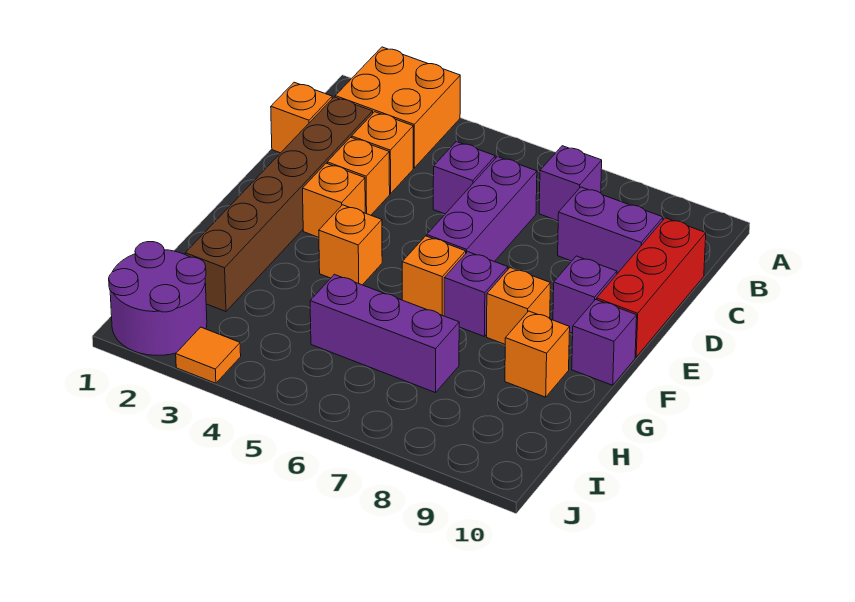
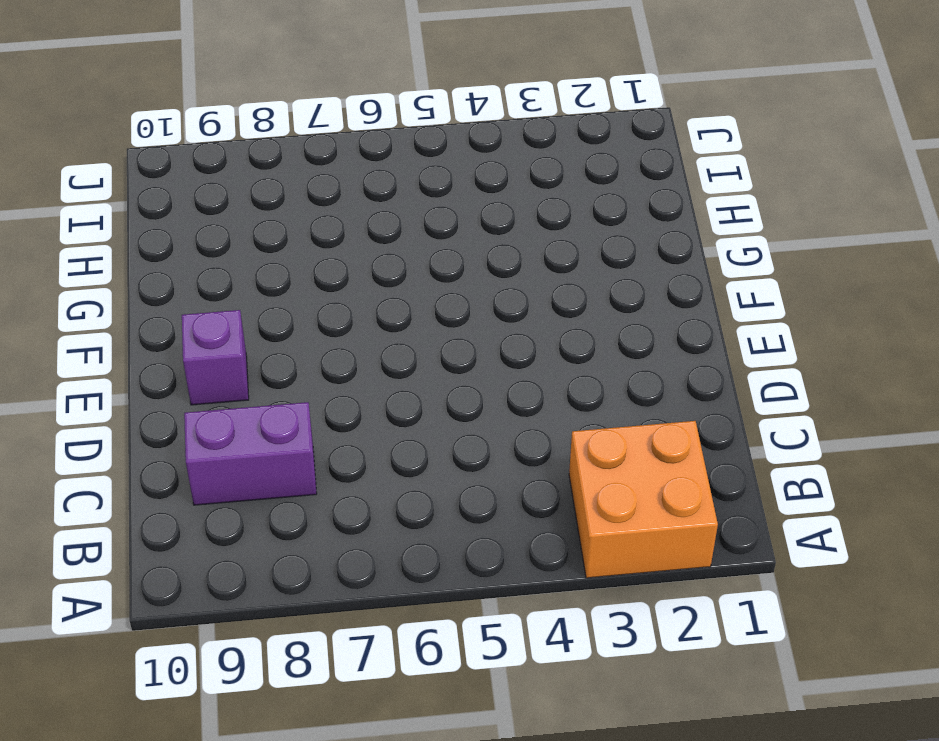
none -> purple brick B7 level 1
none -> orange brick C1 level 1
none -> brown brick C2:H2 level 1

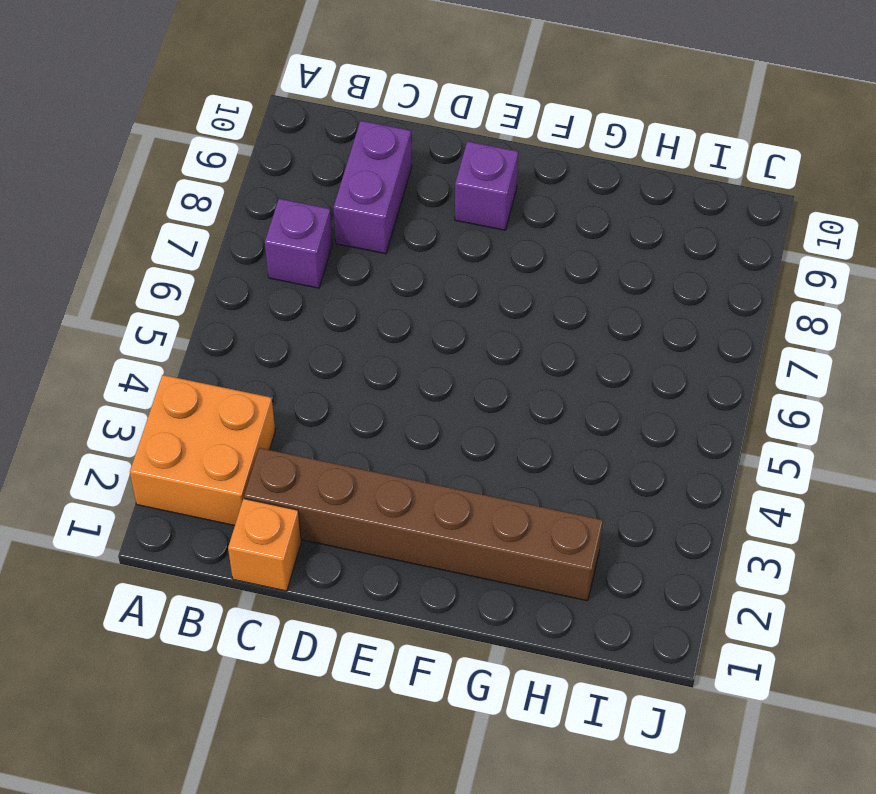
none -> orange brick C3 level 1
none -> purple brick C5 level 1
none -> purple brick C6:E6 level 1

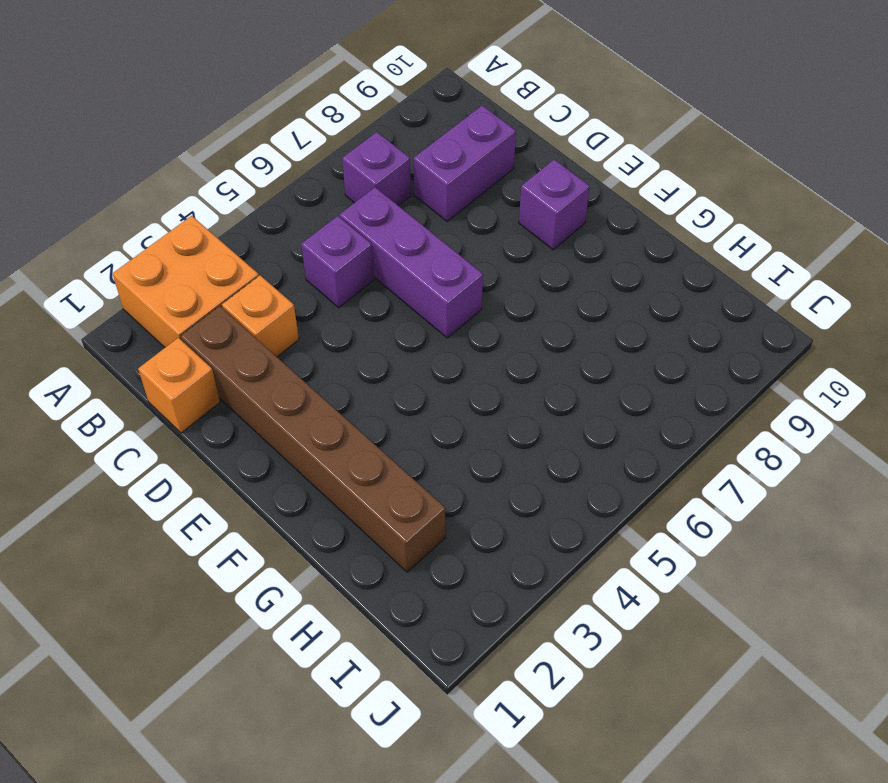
none -> red brick C10:E10 level 1
none -> orange brick D3 level 1
none -> orange brick E3 level 1

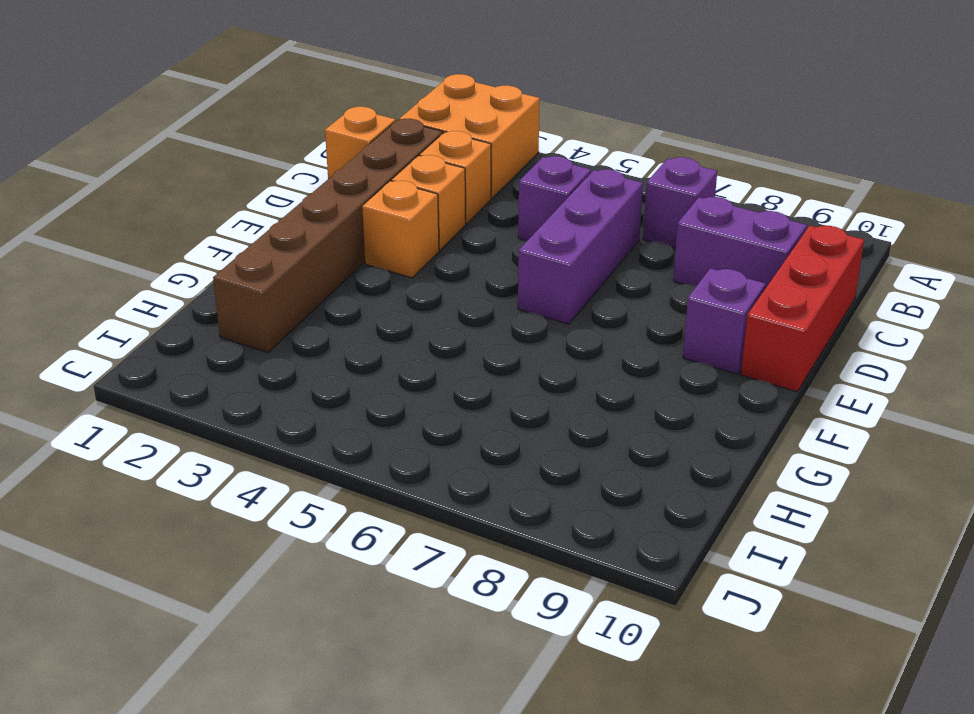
none -> orange brick F4 level 1
none -> orange brick F6 level 1
none -> purple brick F7 level 1

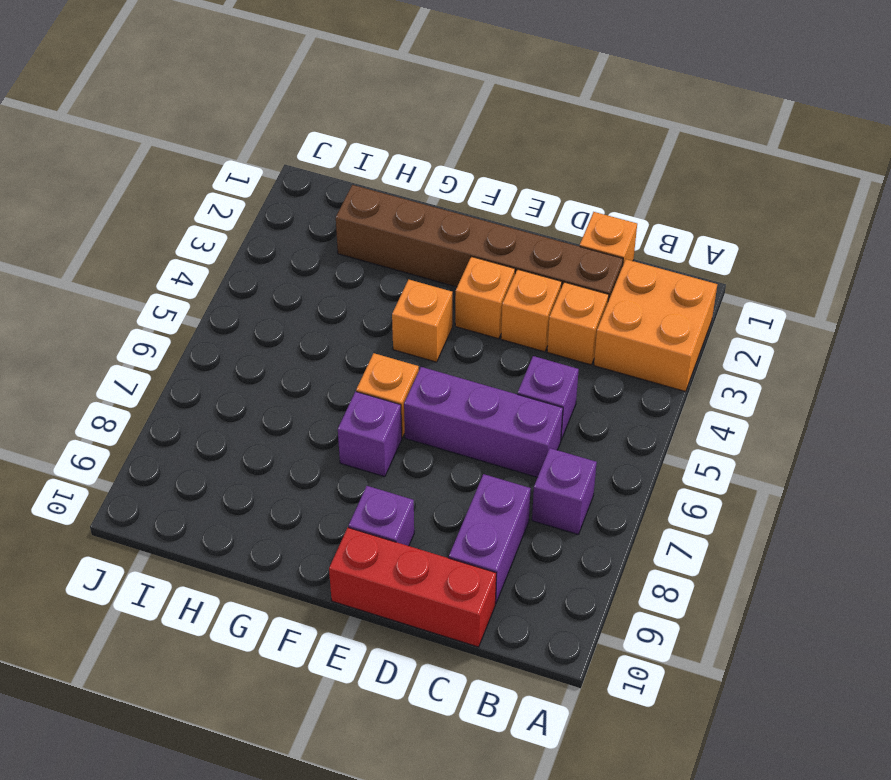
none -> orange brick F8 level 1
none -> purple brick F10 level 1
none -> orange brick G9 level 1

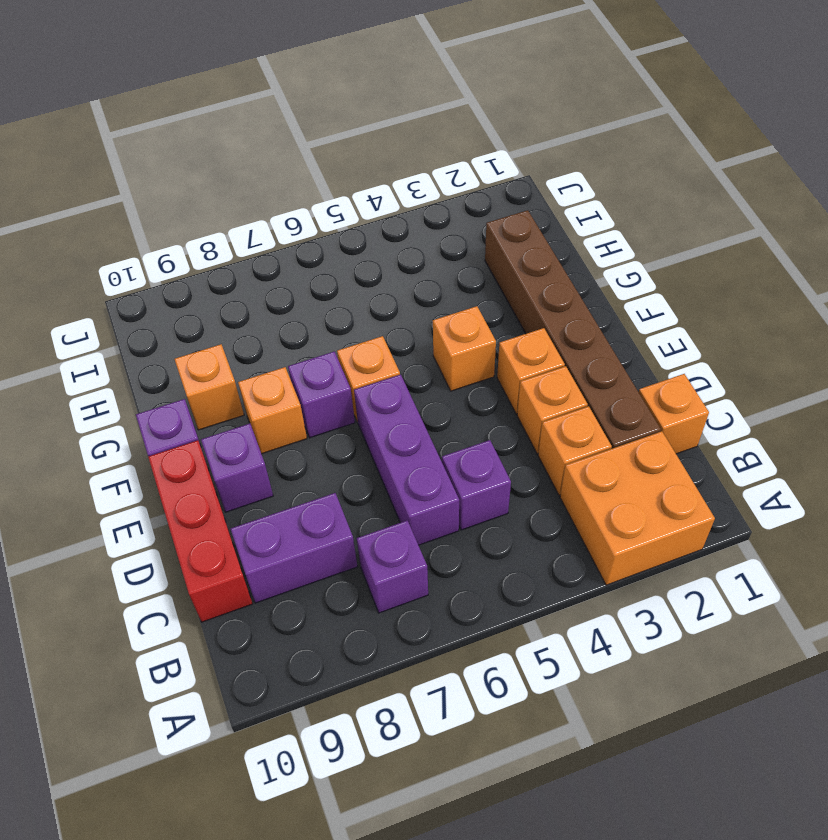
none -> purple brick H5:H7 level 1
none -> purple round brick I1:J2 level 1
none -> orange tile J3 level 1

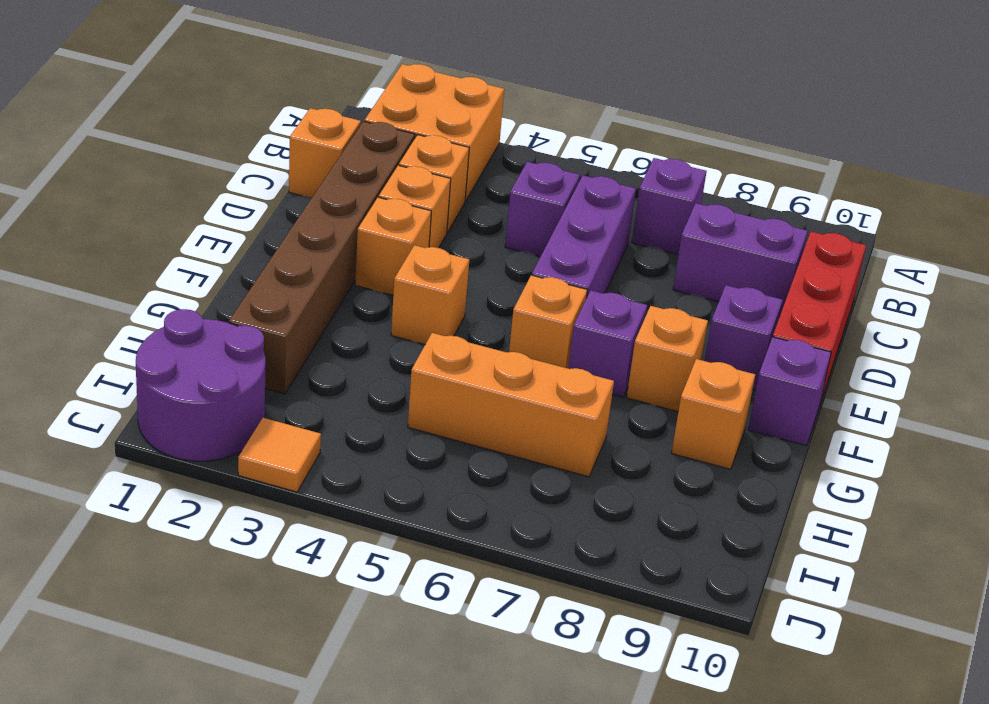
orange brick H5:H7 level 1 -> purple brick H5:H7 level 1

